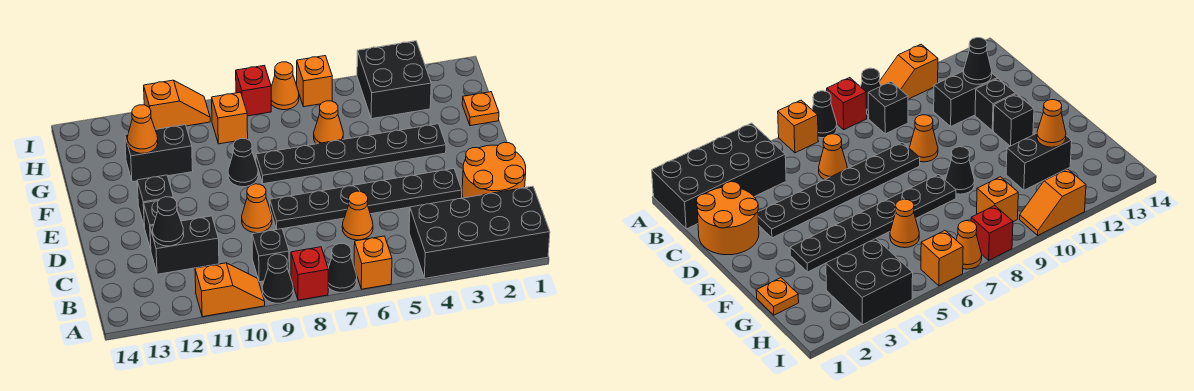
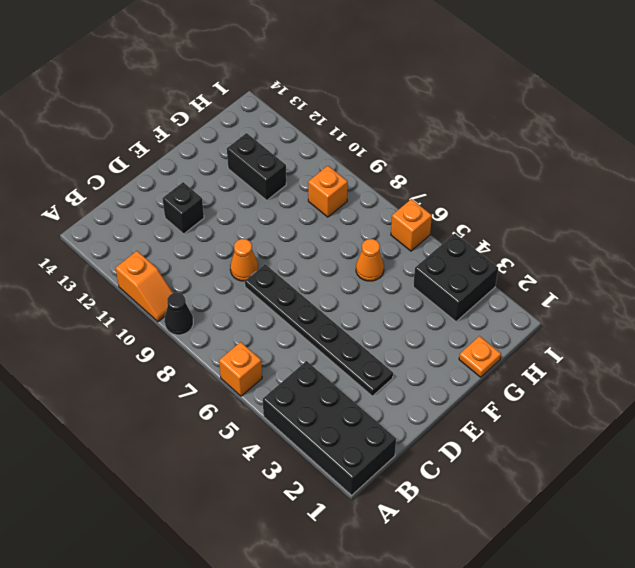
none -> black cone A7 level 1
none -> red brick A8 level 1
none -> black brick B9 level 1

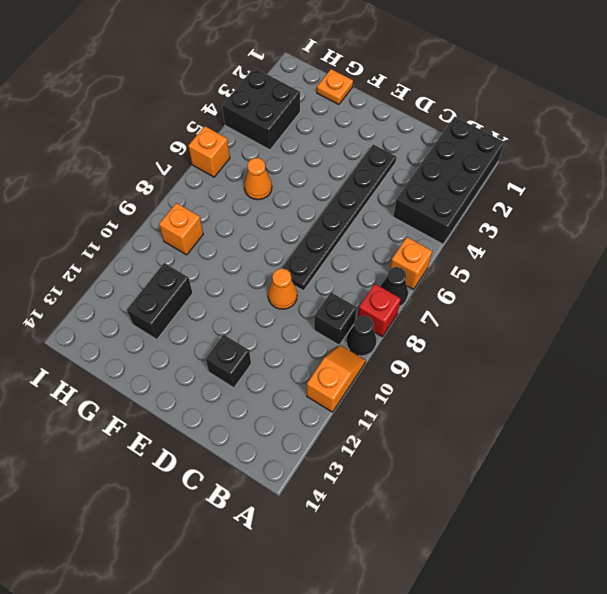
none -> orange round brick C1:D2 level 1
none -> orange cone C6 level 1
none -> black brick C11:C12 level 1

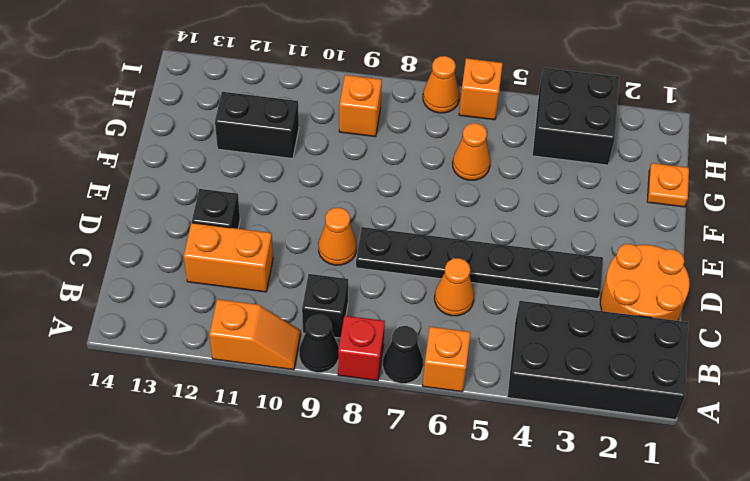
orange brick C11:C12 level 1 -> black brick C11:C12 level 1
none -> black brick E12 level 1
none -> black plate F3:F8 level 1
none -> black cone F9 level 1

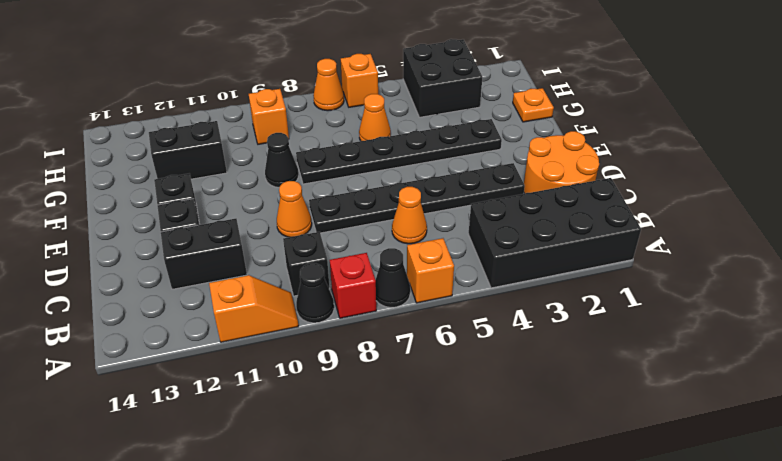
none -> red brick I8 level 1
none -> orange slope I10:I11 level 1 top 11
none -> black cone C12 level 2

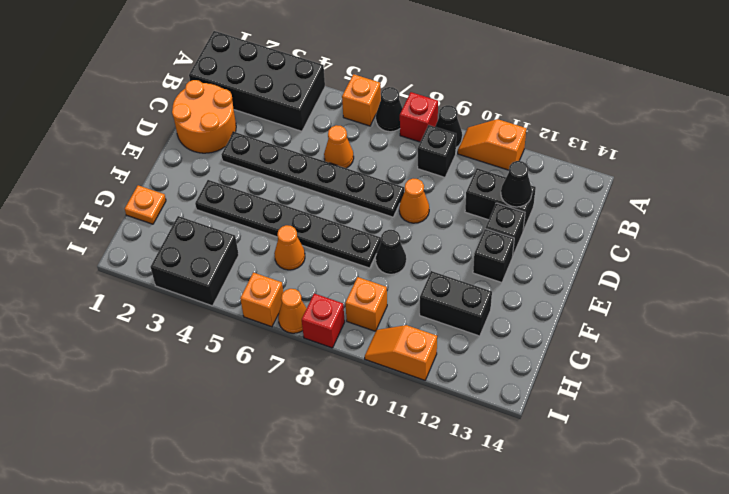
none -> orange cone G12 level 2

